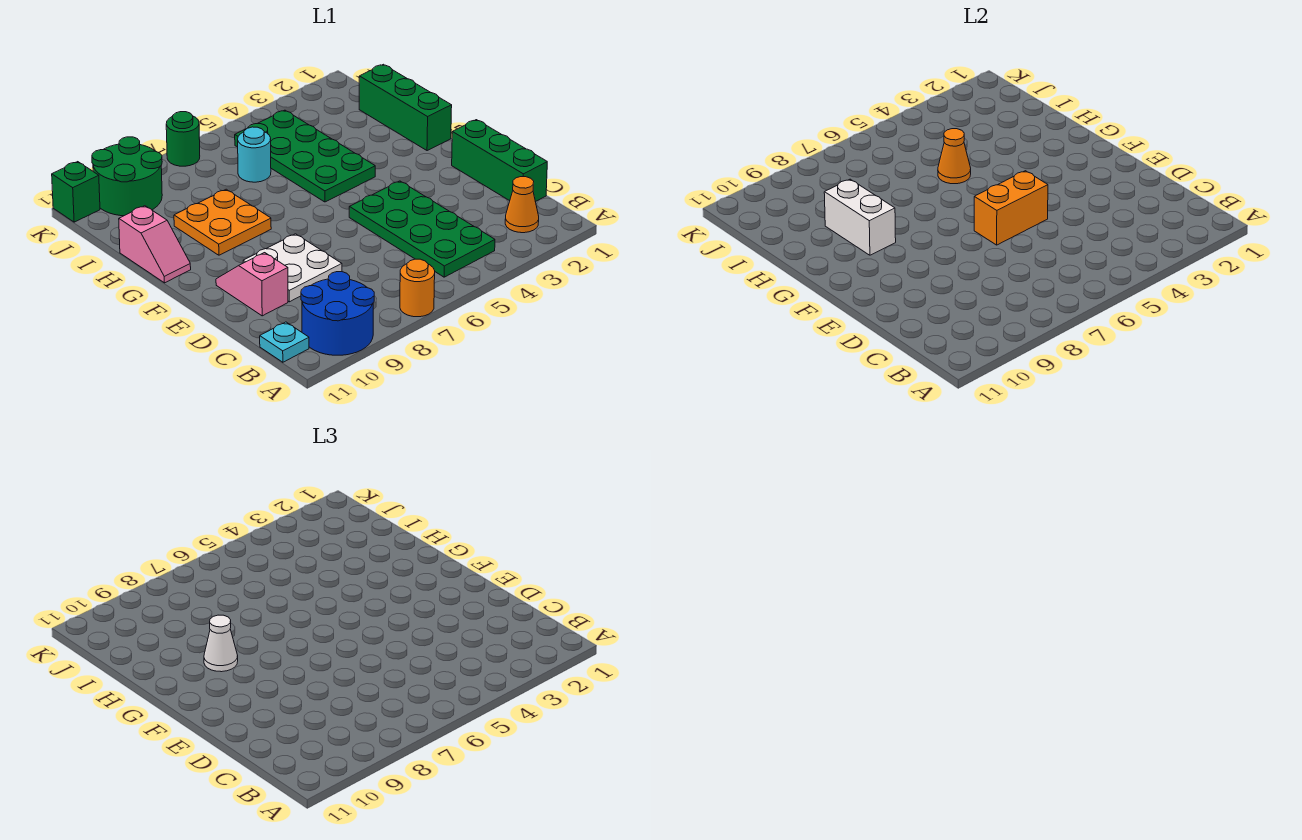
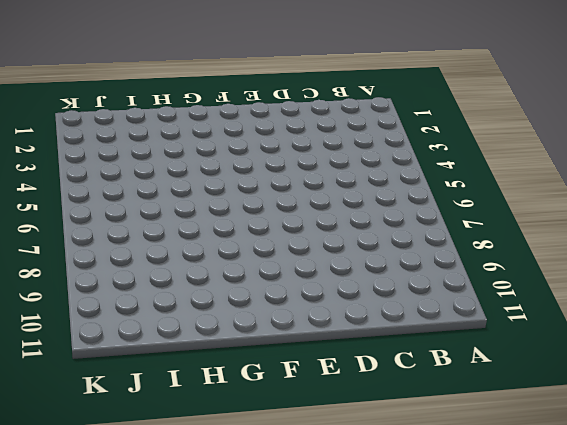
none -> orange round brick A7 level 1
none -> blue round brick A9:B10 level 1
none -> orange cone B2 level 1

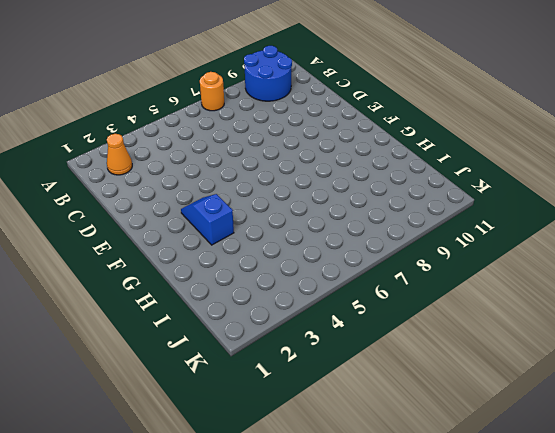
blue slope F3:G3 level 1 top G -> none
none -> green plate B4:E5 level 1
none -> cyan plate B11 level 1
none -> green brick C1:E1 level 1

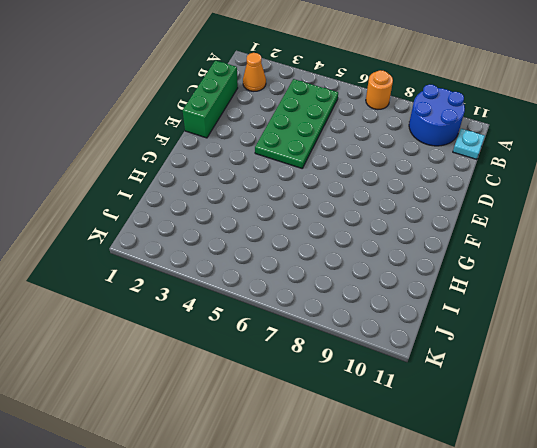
none -> white plate D8:E9 level 1
none -> pink slope D10:E10 level 1 top D
none -> green brick G1:I1 level 1

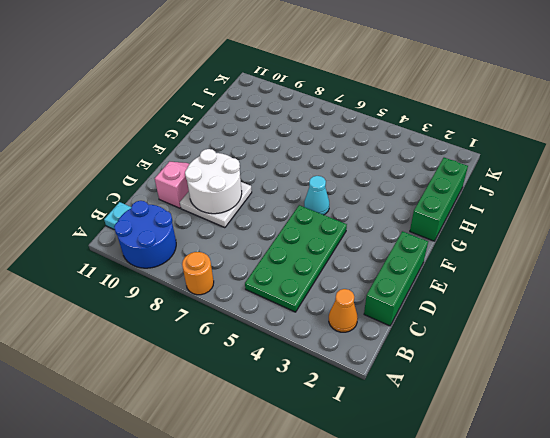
white round brick D8:E9 level 2 -> none
cyan cone F5 level 1 -> none
none -> green plate G4:J5 level 1
none -> orange plate G8:H9 level 1
none -> pink slope G11:H11 level 1 top H

